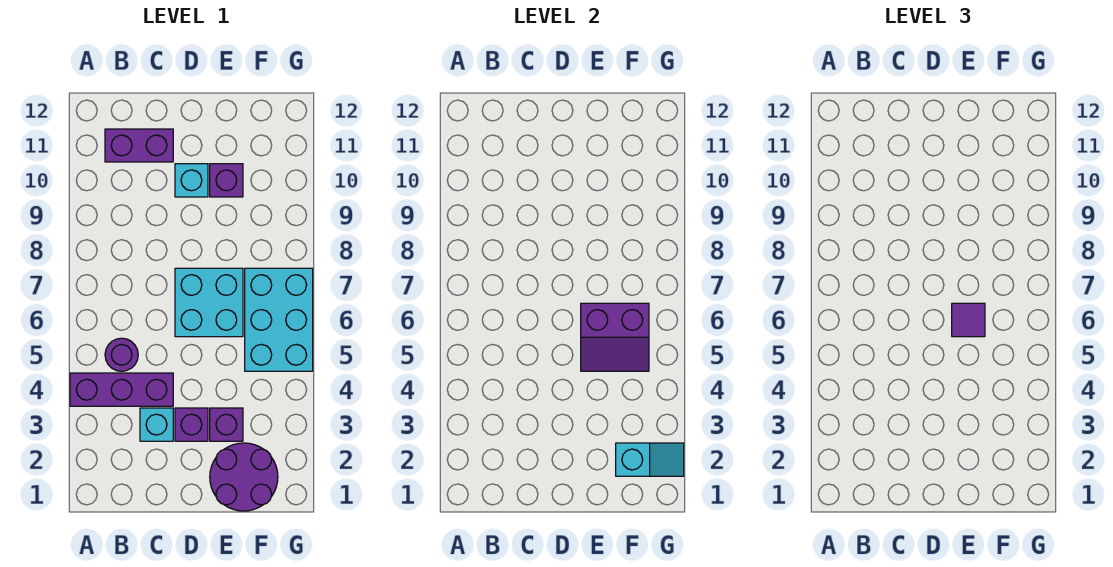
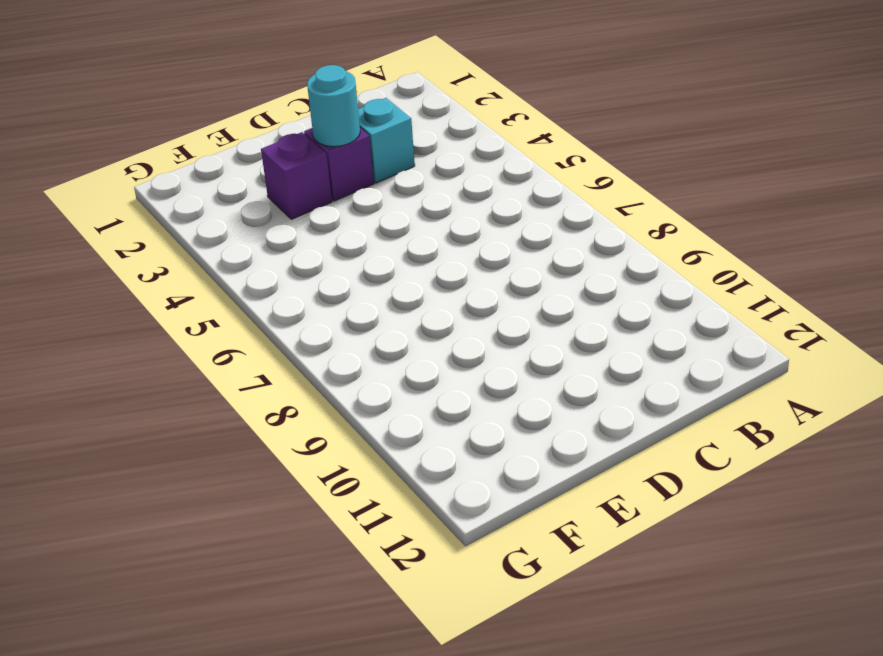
cyan round brick D3 level 2 -> none
none -> purple brick A4:C4 level 1
none -> purple round brick B5 level 1
none -> purple brick B11:C11 level 1

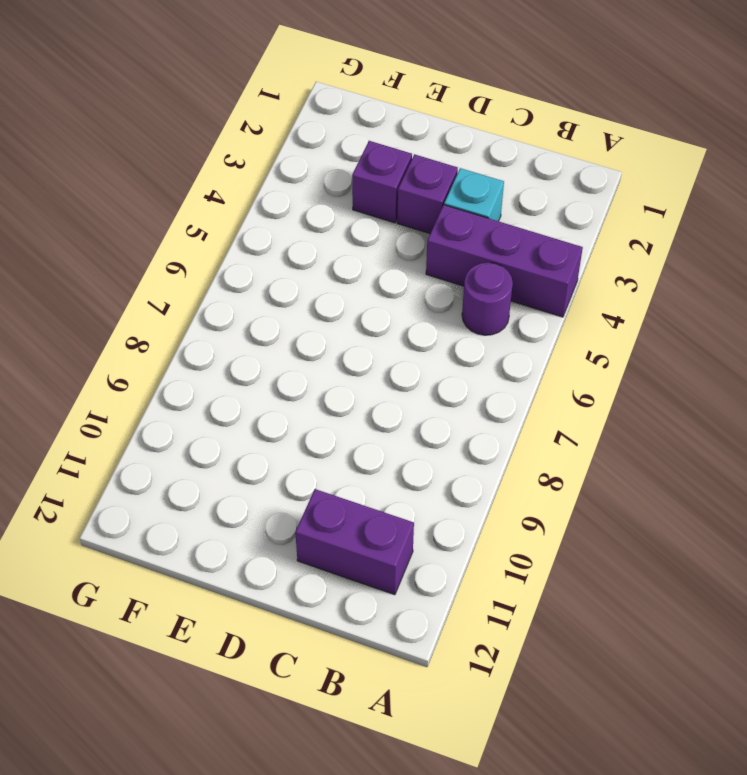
none -> cyan brick D6:E7 level 1
none -> cyan brick D10 level 1
none -> purple round brick E1:F2 level 1

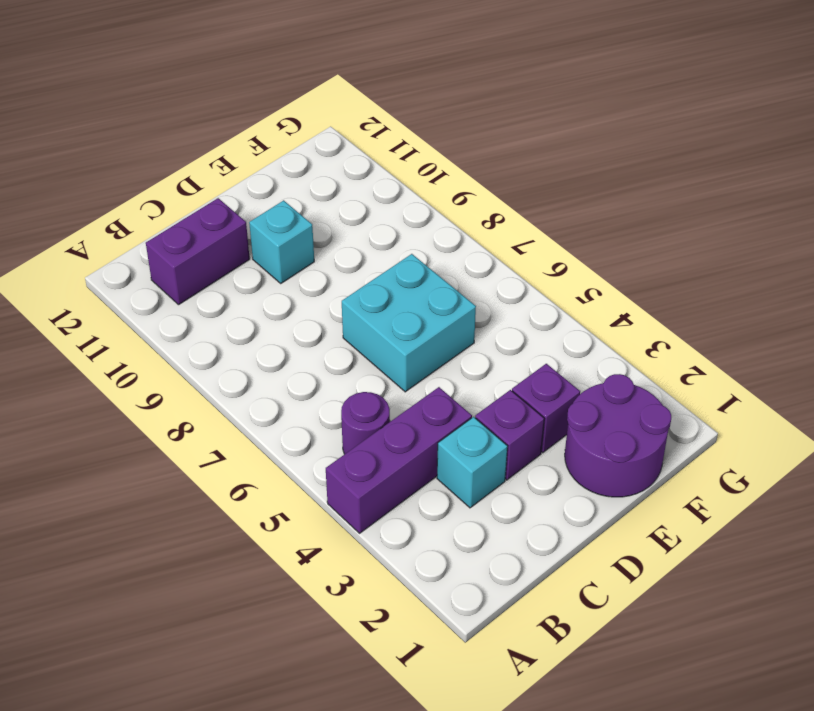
none -> purple brick E10 level 1
none -> cyan brick F5:G7 level 1
none -> purple slope E5:F6 level 2 top 6

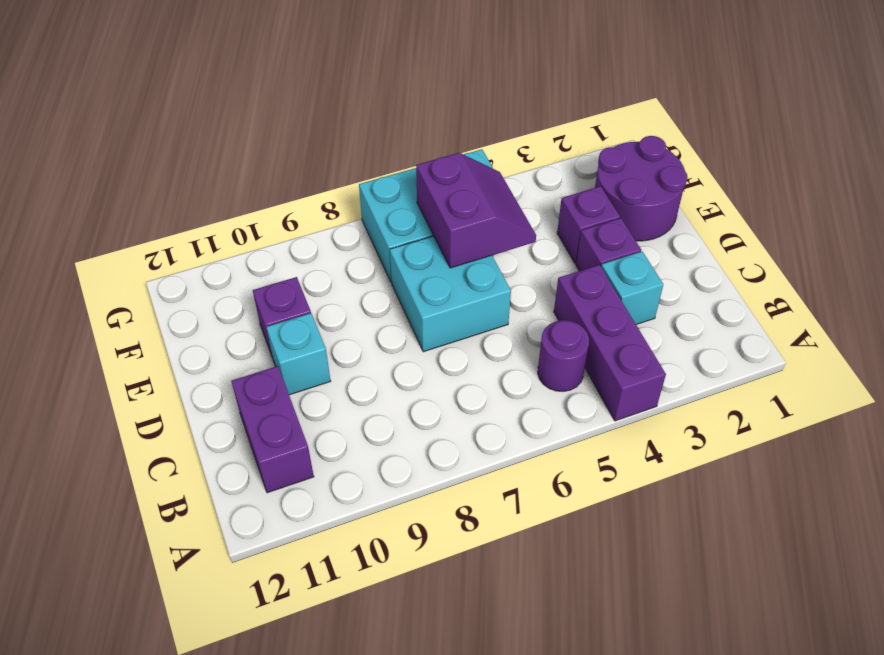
none -> cyan slope F2:G2 level 2 top F
none -> purple tile E6 level 3

